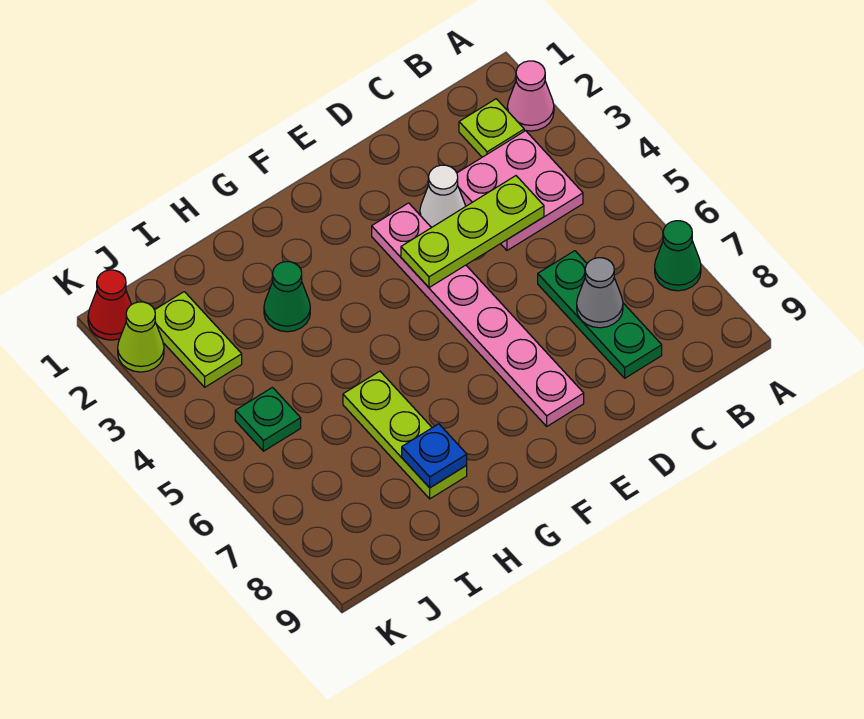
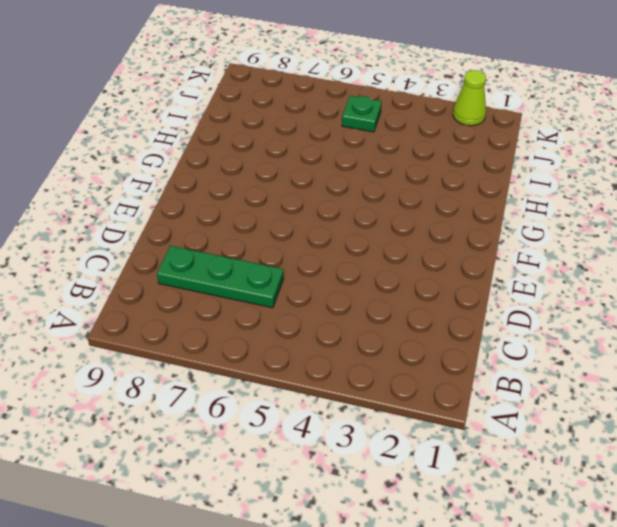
none -> pink cone A2 level 1
none -> green cone A7 level 1
none -> lime plate B2 level 1

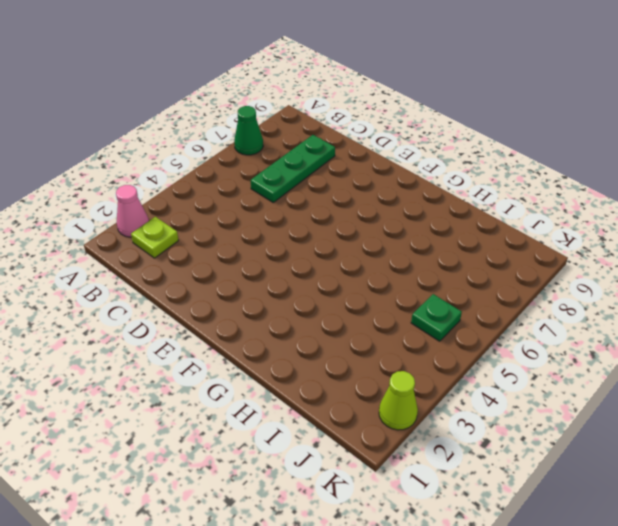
none -> pink plate B3:C4 level 1
none -> white cone D3 level 1
none -> pink plate E3:E8 level 1

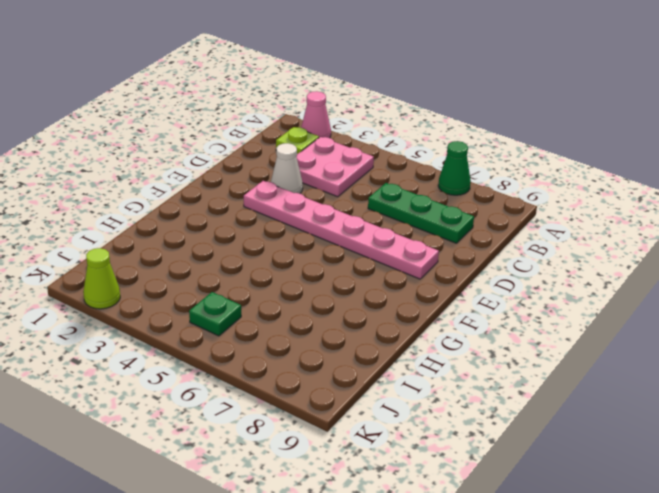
none -> green cone H3 level 1
none -> lime plate H6:H8 level 1
none -> lime plate J2:J3 level 1

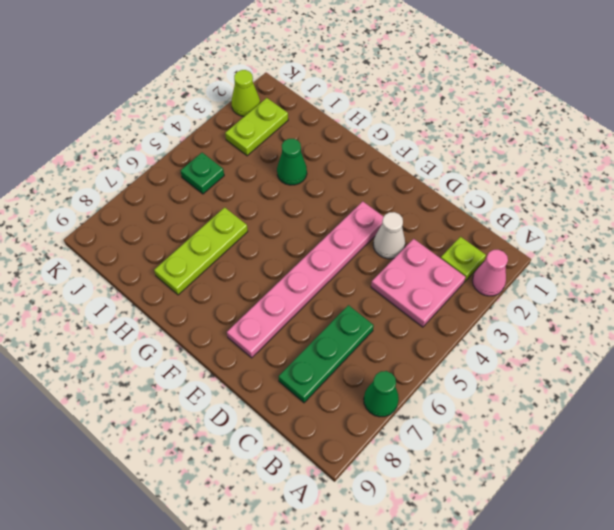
none -> red cone K1 level 1
none -> lime plate C4:E4 level 2
none -> grey cone C7 level 2

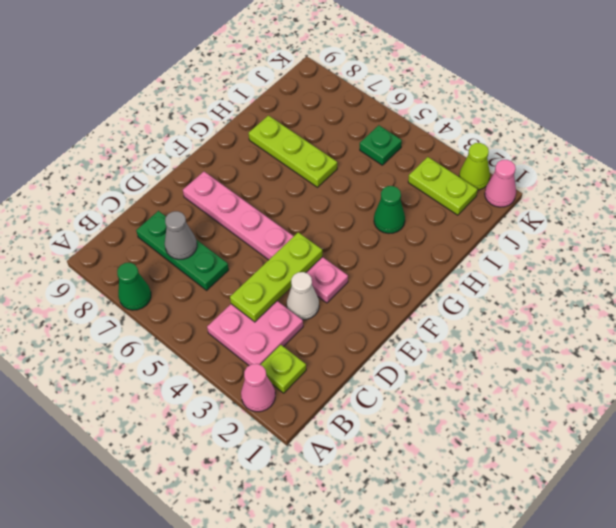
pink cone K1 level 1 -> red cone K1 level 1
none -> blue plate H8 level 2

